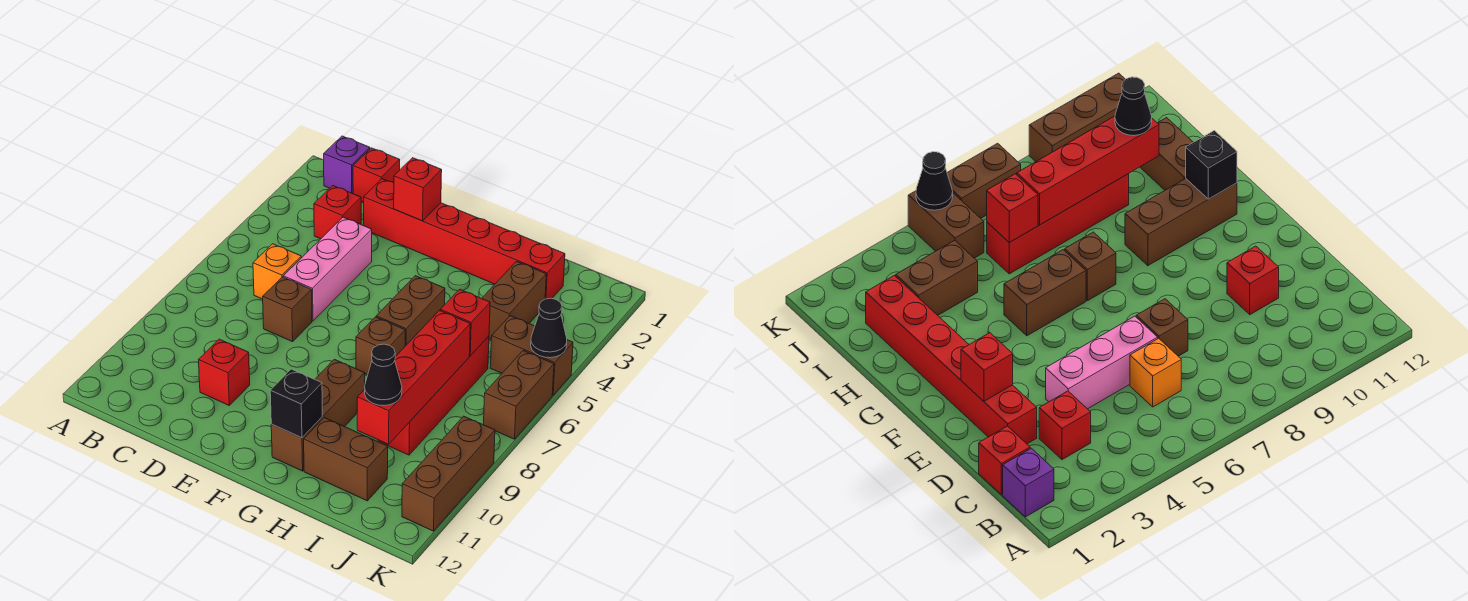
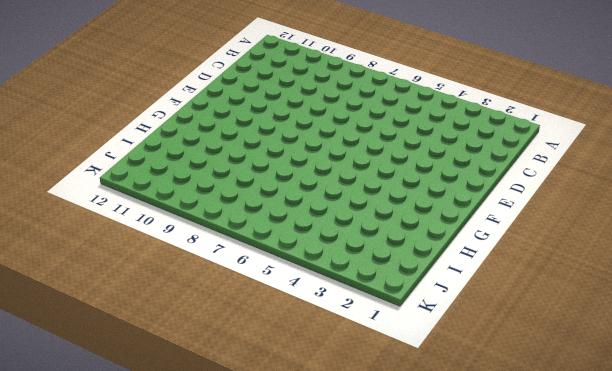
none -> purple brick B1 level 1
none -> red brick C1 level 1
none -> red brick C3 level 1

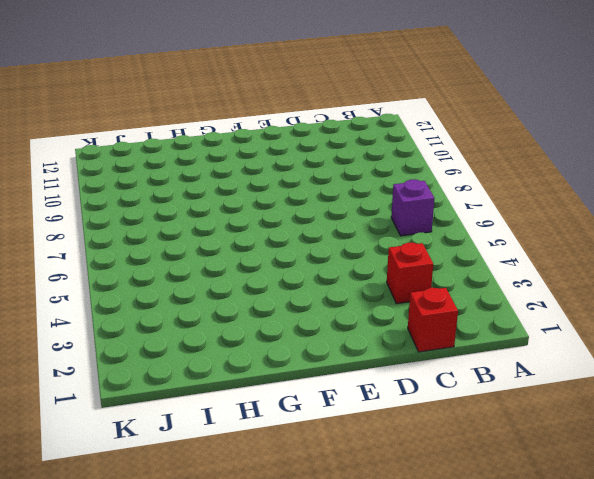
purple brick B6 level 1 -> purple brick B1 level 1
none -> orange brick C6 level 1
none -> red brick D2:I2 level 1
none -> pink brick D4:D6 level 1

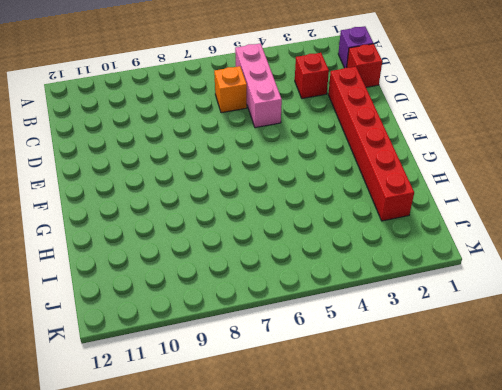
pink brick B5:D5 level 1 -> pink brick D4:D6 level 1
none -> brown brick D7 level 1
none -> red brick D10 level 1
none -> brown brick G5:G6 level 1

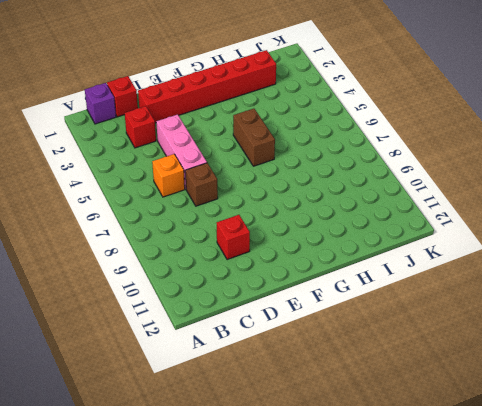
none -> brown brick G7 level 1
none -> brown brick G9:G11 level 1
none -> brown brick H11:I11 level 1

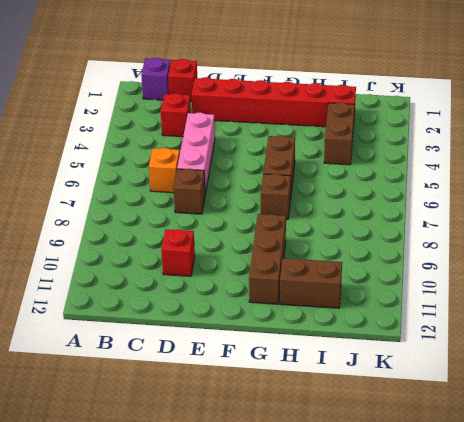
none -> red brick I6:I9 level 1
none -> brown brick J5:K5 level 1
none -> brown brick K6:K7 level 1

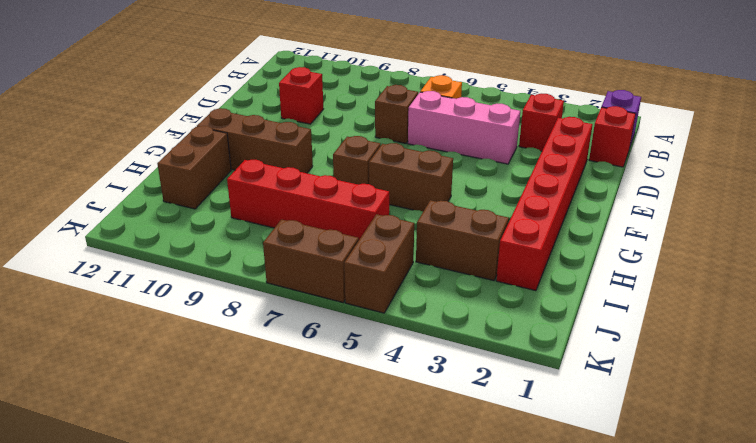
none -> brown brick K9:K11 level 1
none -> red brick E2 level 2
none -> black brick G11 level 2

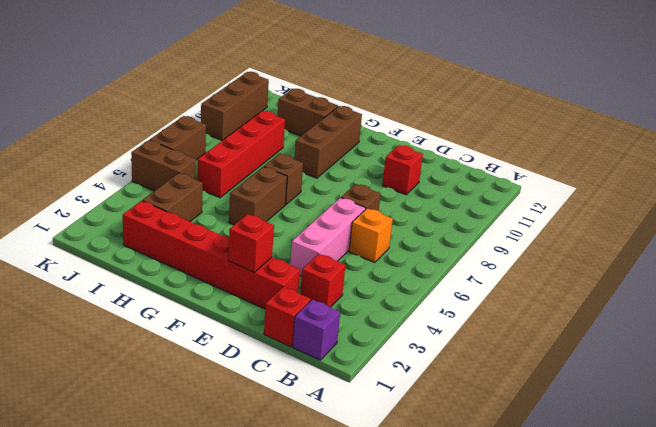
none -> black brick G11 level 2
none -> red brick I6 level 2
none -> red brick I7:I10 level 2

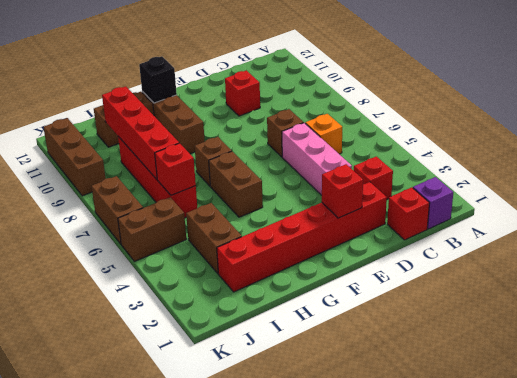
none -> black cone K5 level 2
none -> black cone I10 level 3

